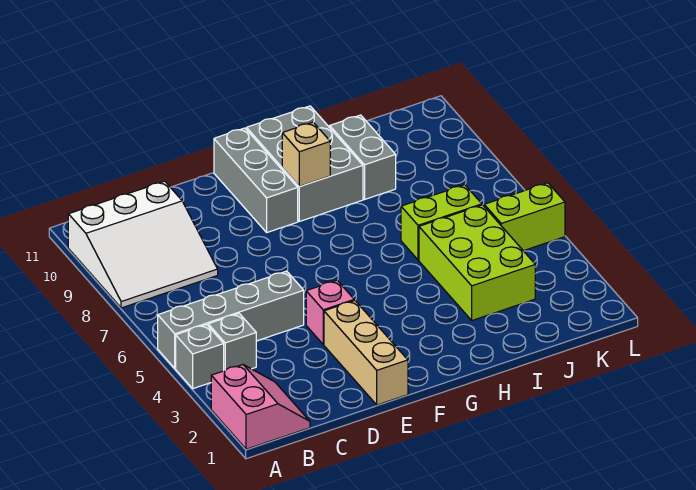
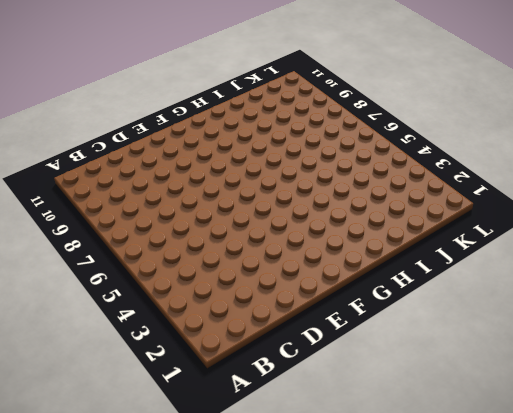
none -> pink slope A1:B2 level 1 top A
none -> grey brick A4 level 1
none -> grey brick A5:D5 level 1

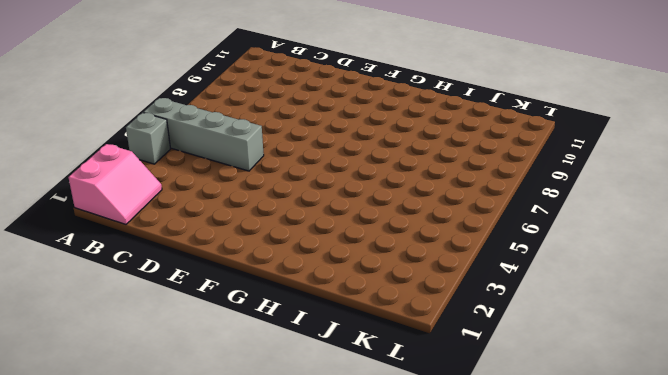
none -> white slope A8:C10 level 1 top 10
none -> grey brick B4 level 1
none -> tan brick E1:E3 level 1

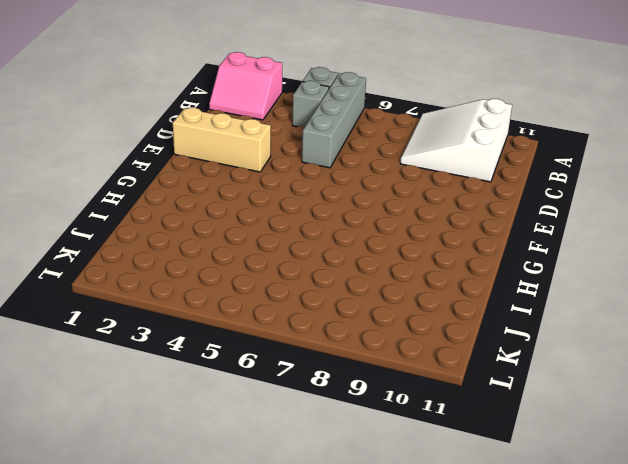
none -> pink brick E4 level 1
none -> grey brick F9:F11 level 1
none -> grey brick G9:H11 level 1

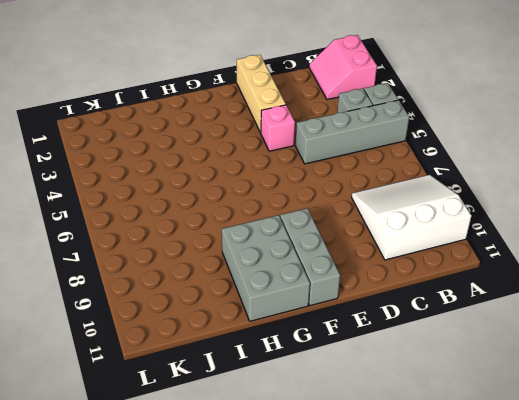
none -> lime brick I3:J5 level 1
none -> lime brick I6:J6 level 1
none -> grey brick I9:I10 level 1

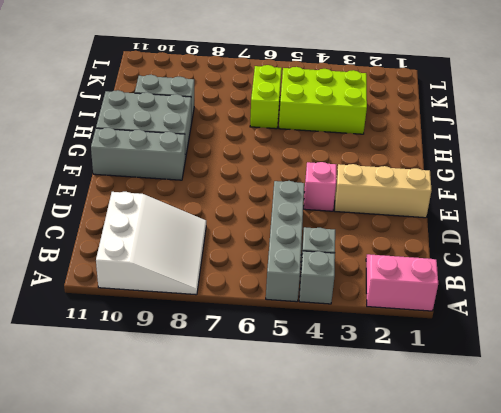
none -> lime brick K5:L5 level 1
none -> tan brick G9 level 2

